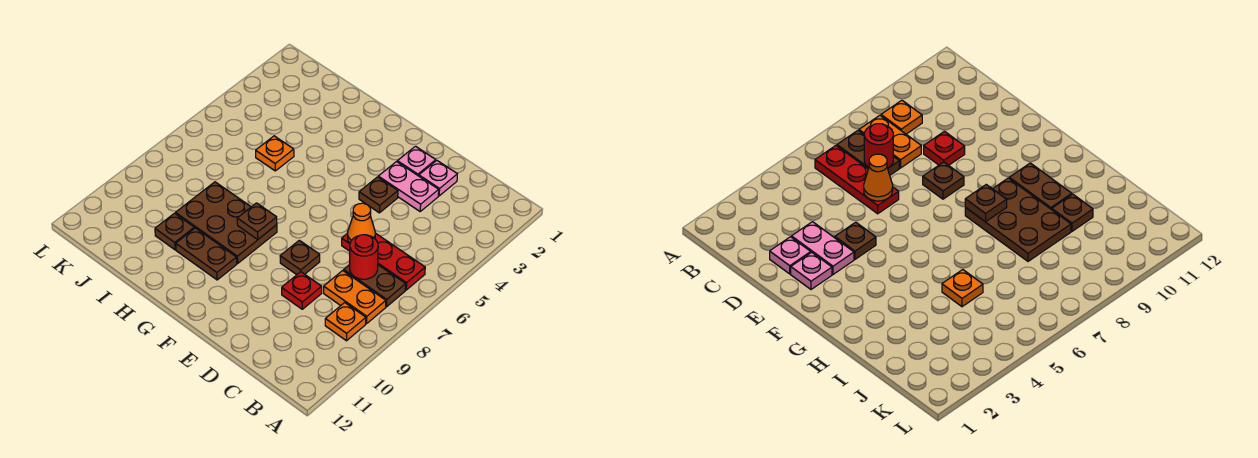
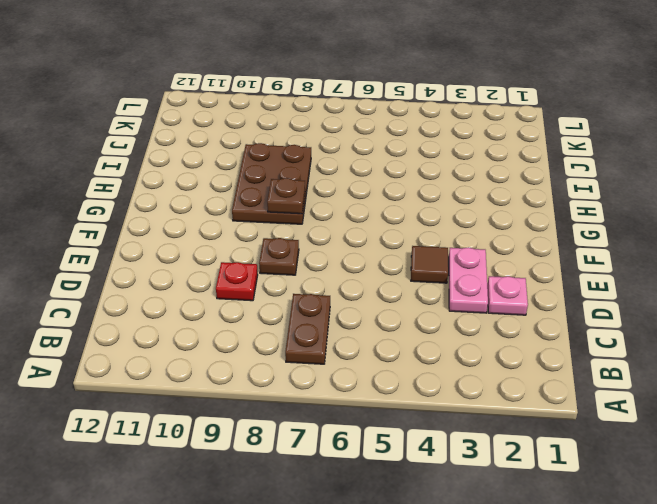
brown tile E4 level 1 -> brown plate E4 level 1
none -> red plate B6:D6 level 1
none -> orange plate B8:C8 level 1
none -> orange plate B9 level 1

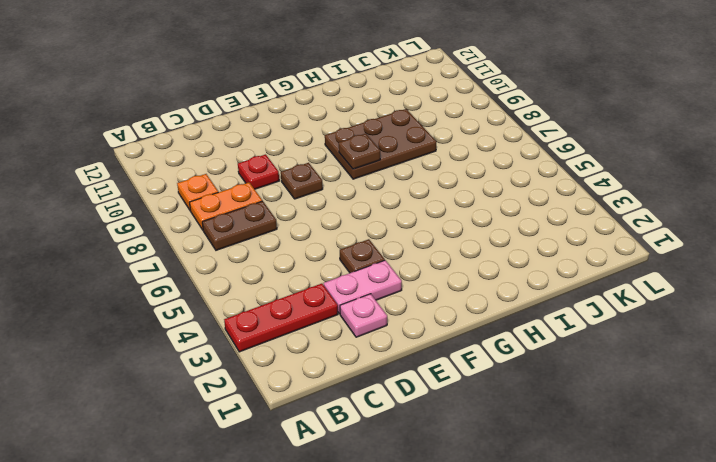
red plate A3:C3 level 1 -> red plate B6:D6 level 1
none -> pink plate E2 level 1
none -> brown plate G10:H10 level 1
none -> orange plate I5 level 1

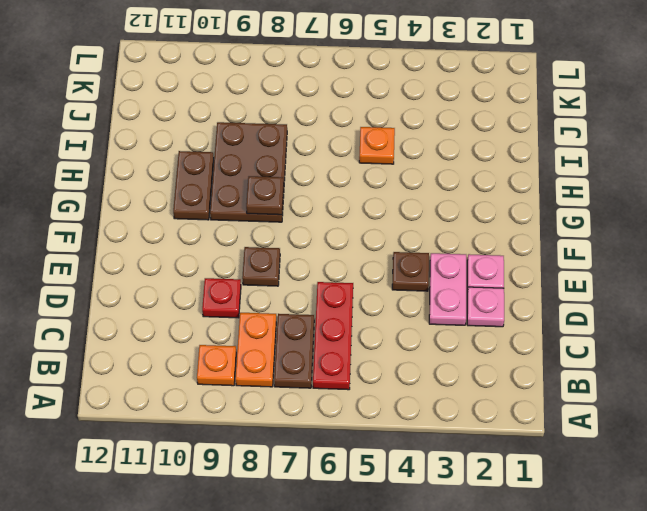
none -> brown plate I10 level 1
none -> red round brick C7 level 2
none -> orange cone D6 level 2

